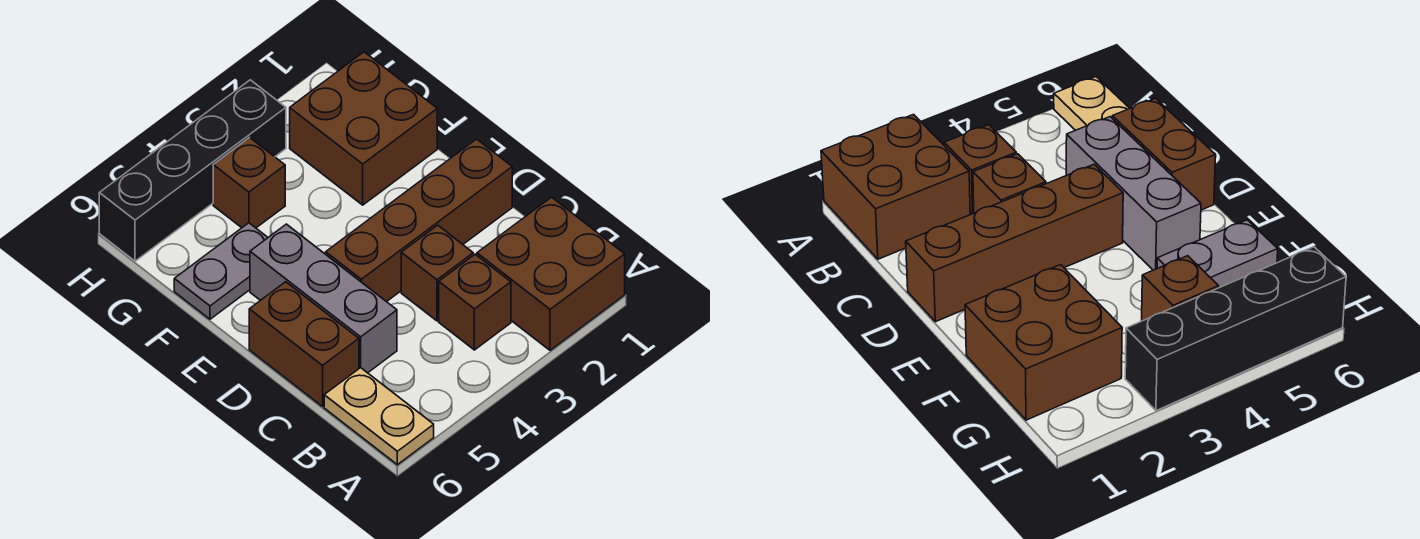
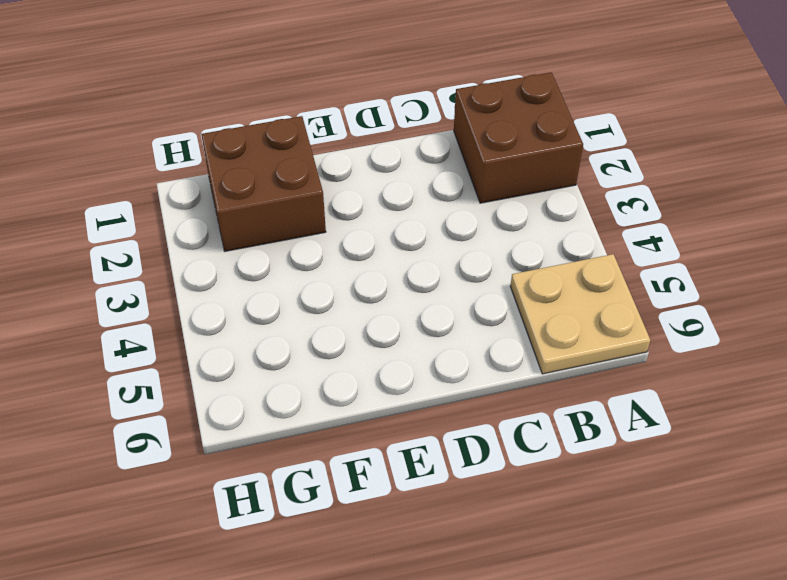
tan plate A5:B6 level 1 -> tan plate A6:B6 level 1
none -> brown brick B3 level 1
none -> brown brick C3 level 1

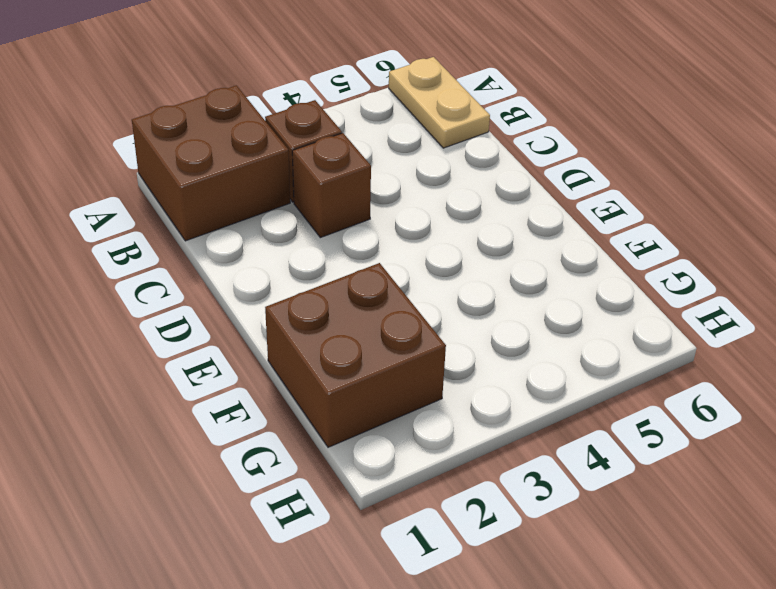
none -> grey brick C5:E5 level 1
none -> brown brick C6:D6 level 1

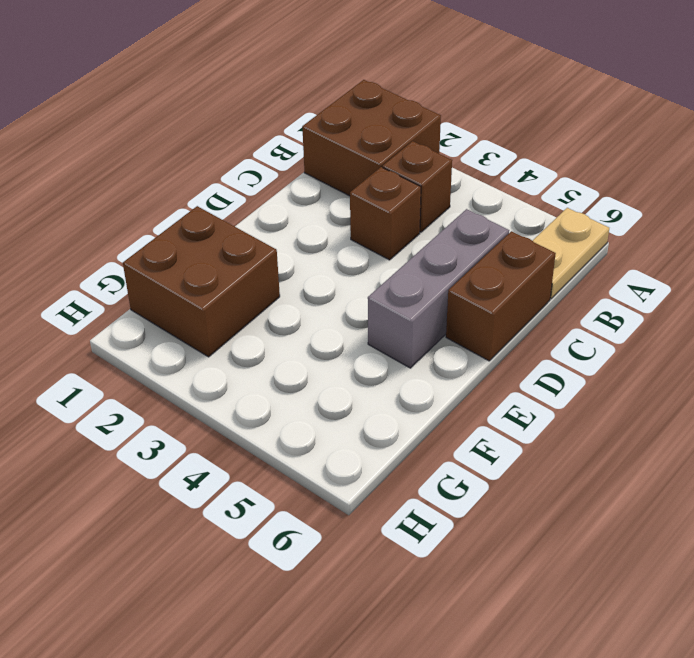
none -> brown brick D1:D4 level 1
none -> grey plate F5:F6 level 1

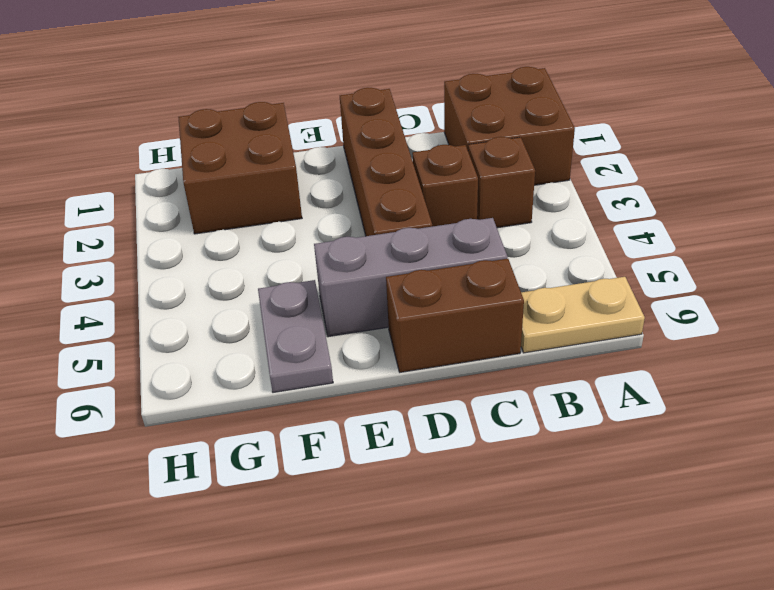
none -> brown brick G4 level 1
none -> black brick H3:H6 level 1

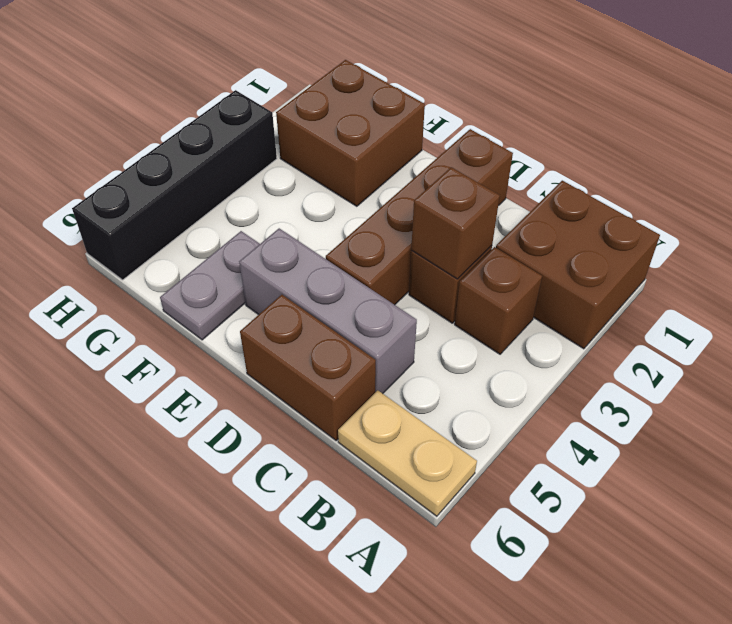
brown brick C3 level 2 -> brown brick G4 level 1

